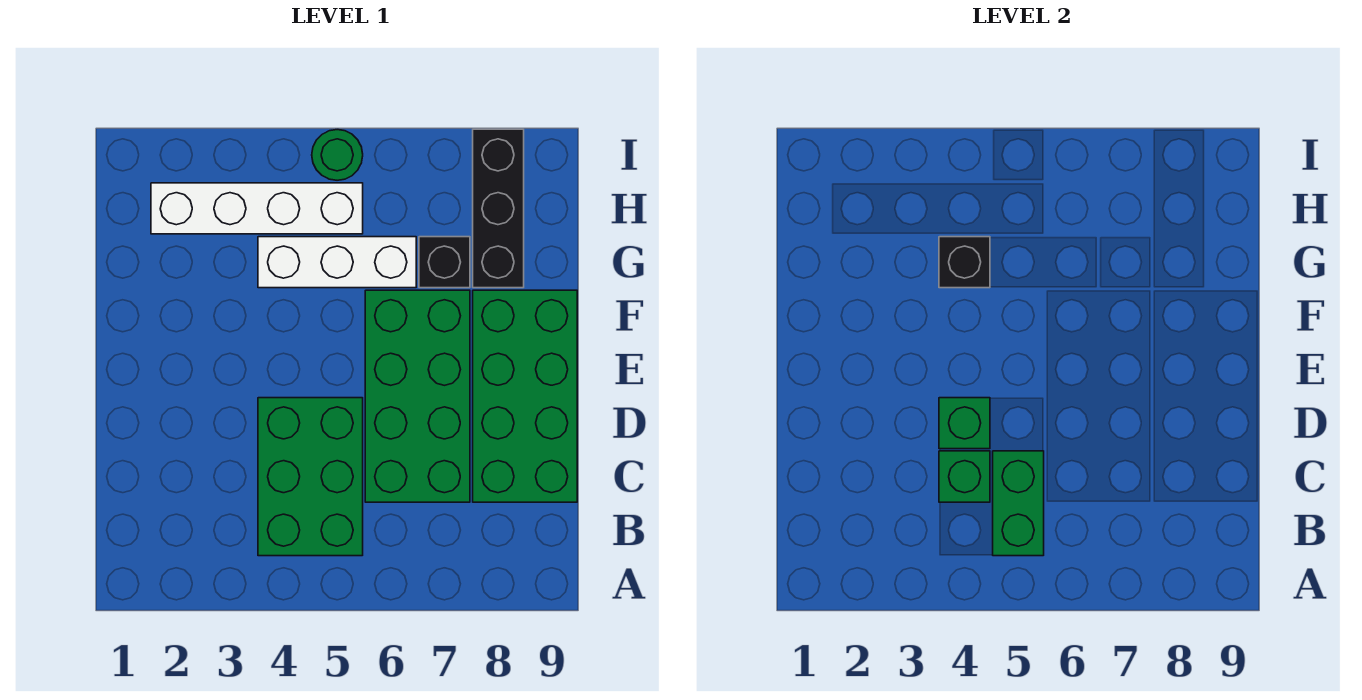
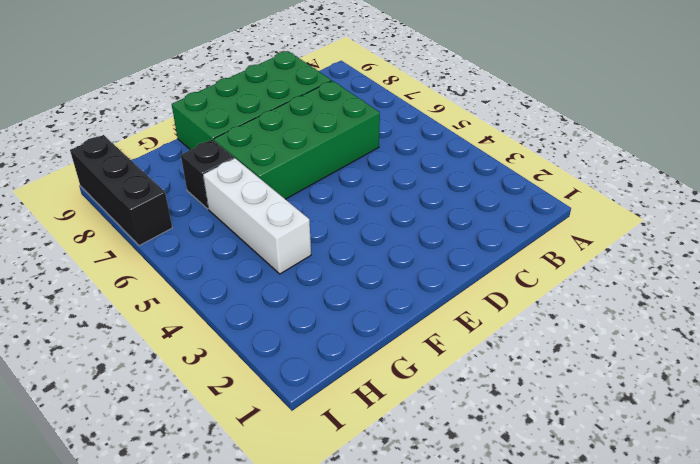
black brick I7:I9 level 1 -> black brick G8:I8 level 1
none -> green brick B4:D5 level 1
none -> white brick H2:H5 level 1
none -> green round brick I5 level 1

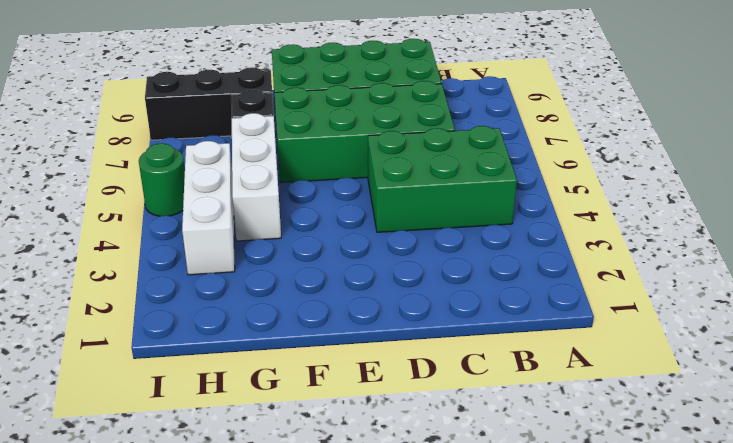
white brick H3:H5 level 1 -> white brick H2:H5 level 1
none -> green brick B5:C5 level 2
none -> green brick C4 level 2
none -> green brick D4 level 2

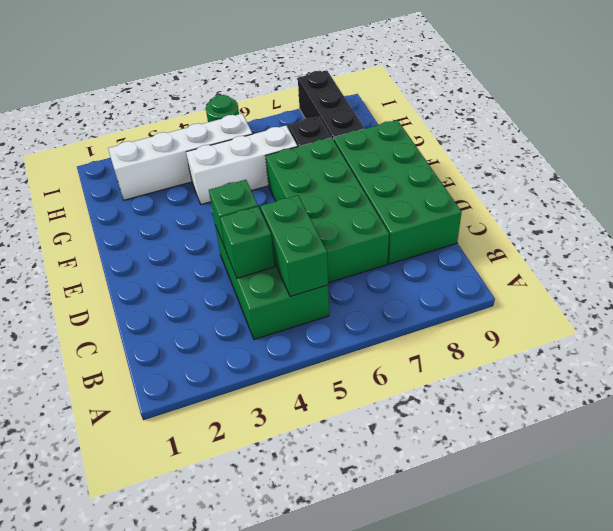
none -> black brick G4 level 2

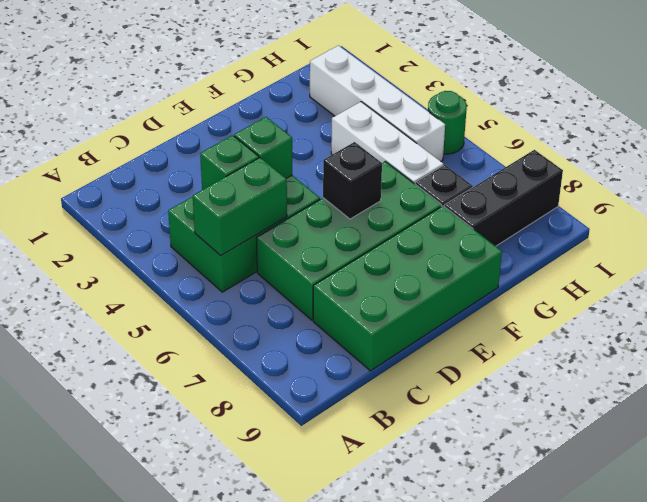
black brick E6 level 2 -> black brick G4 level 2

